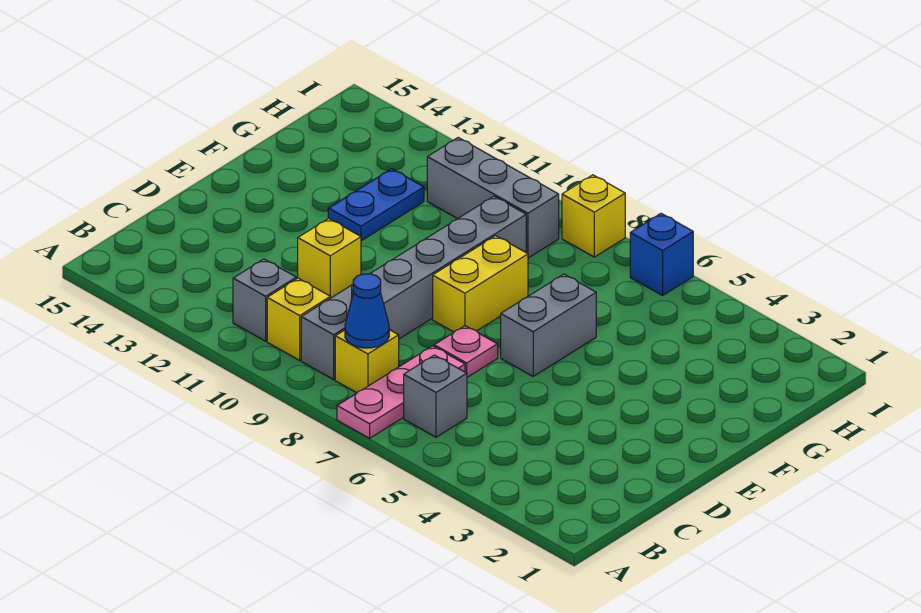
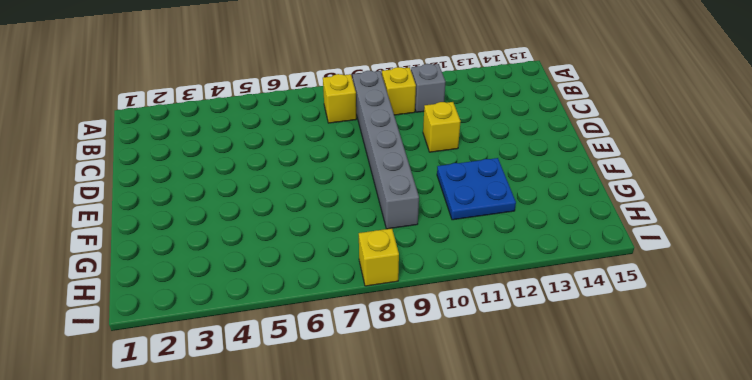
blue plate F11:G12 level 1 -> blue plate F12:G12 level 1
none -> pink plate A7:C7 level 1
none -> grey brick B6 level 1
none -> pink plate D7 level 1

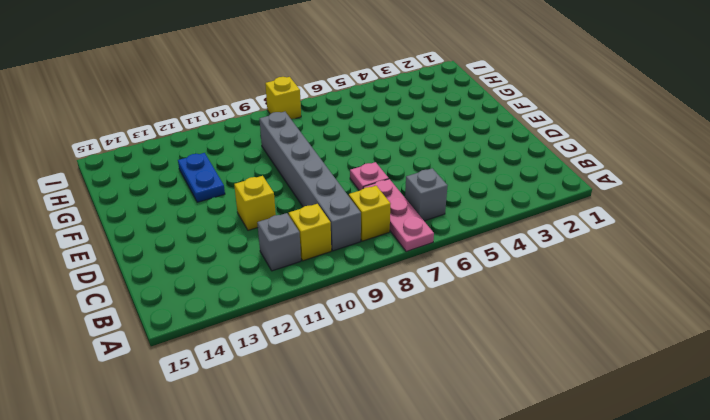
none -> grey brick E6:F6 level 1
none -> yellow brick E8:F8 level 1
none -> grey brick H9:H11 level 1

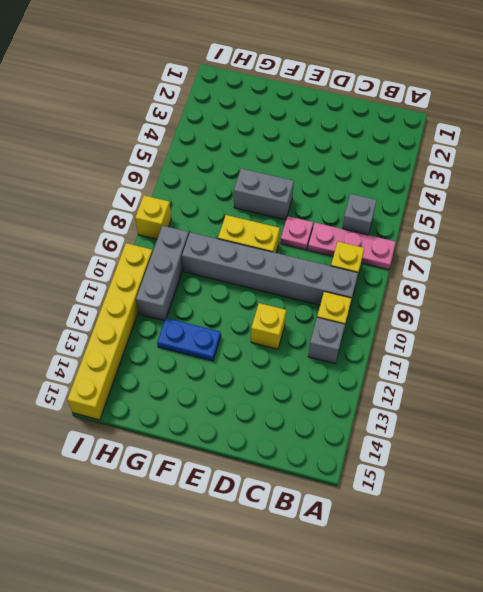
yellow brick I10:I15 level 1 -> none
none -> blue brick I6 level 1
none -> blue cone B8 level 2

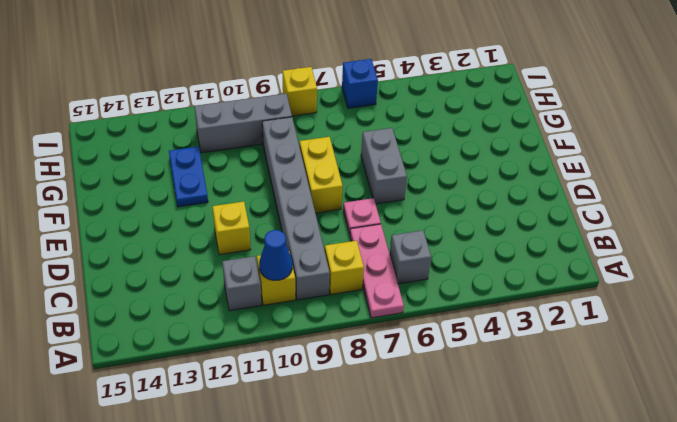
blue cone B10 level 2 -> blue cone B8 level 2

